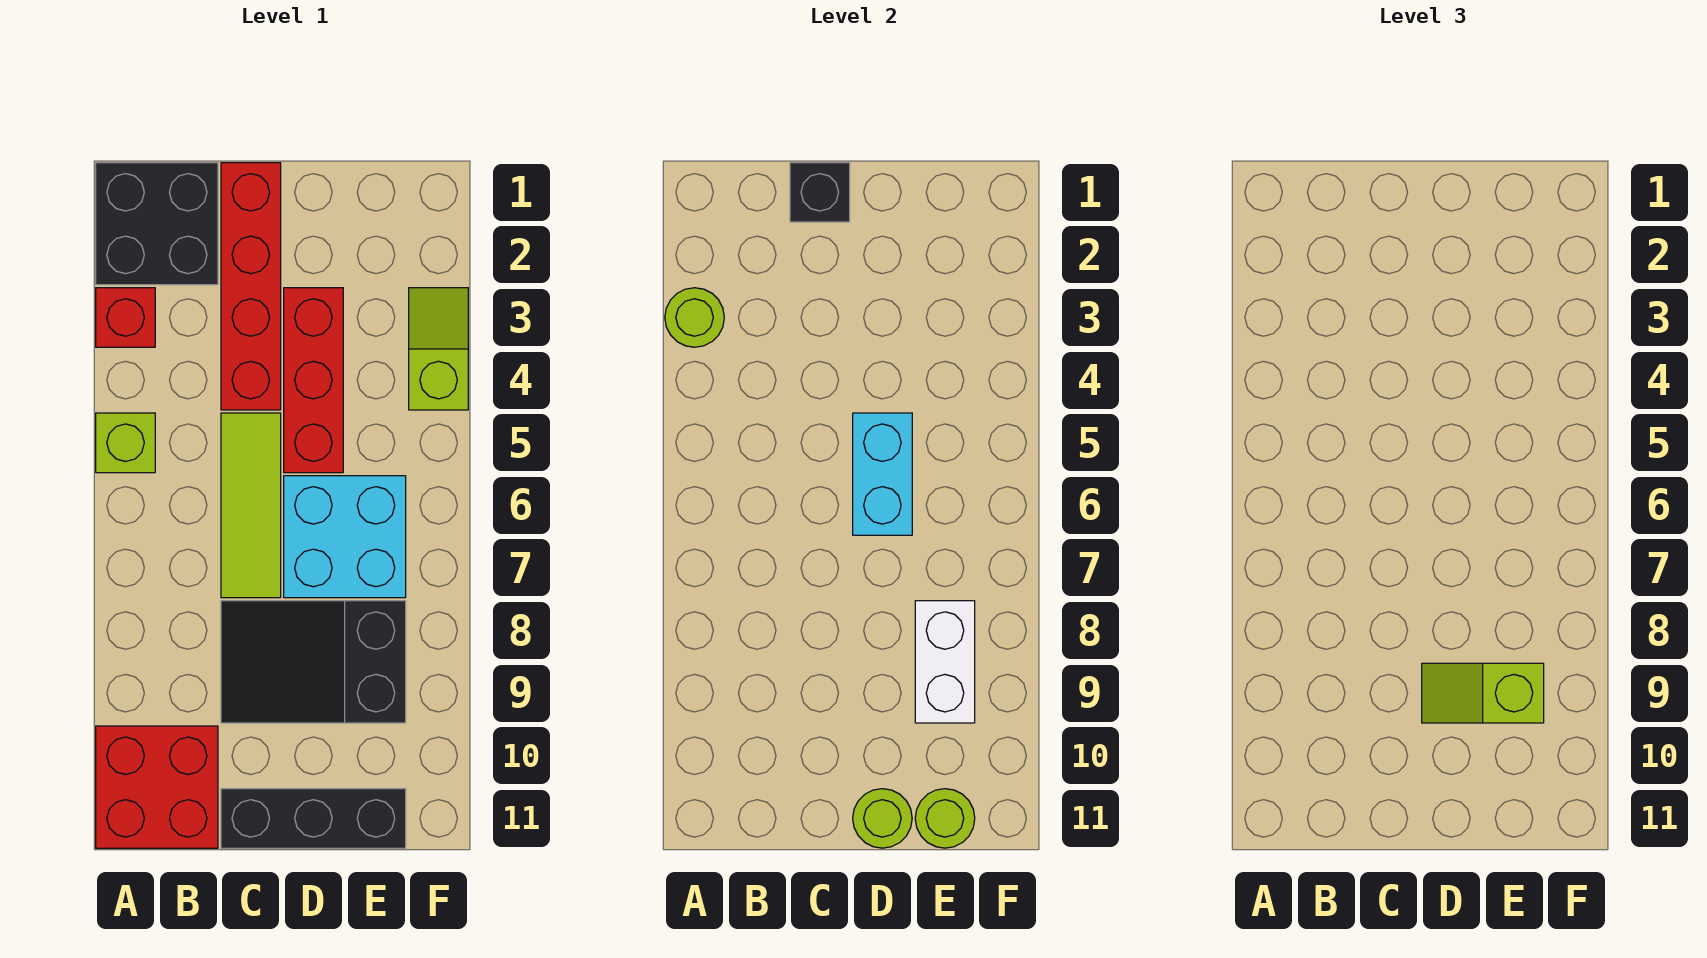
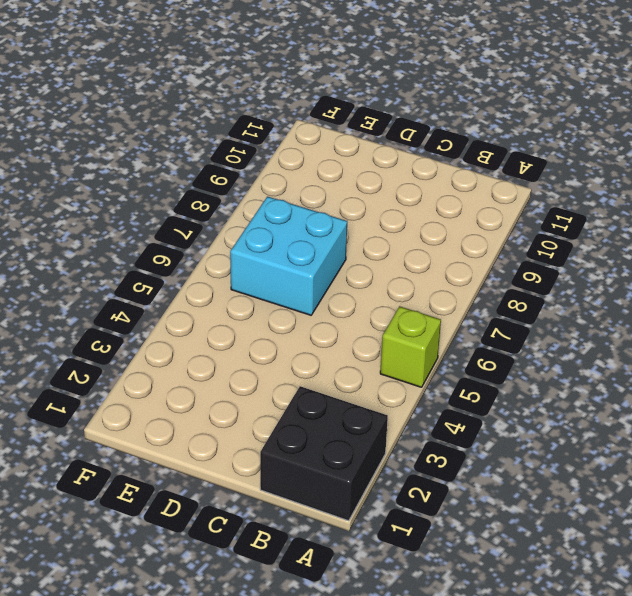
none -> red brick A3 level 1
none -> red brick A10:B11 level 1
none -> red brick C1:C4 level 1

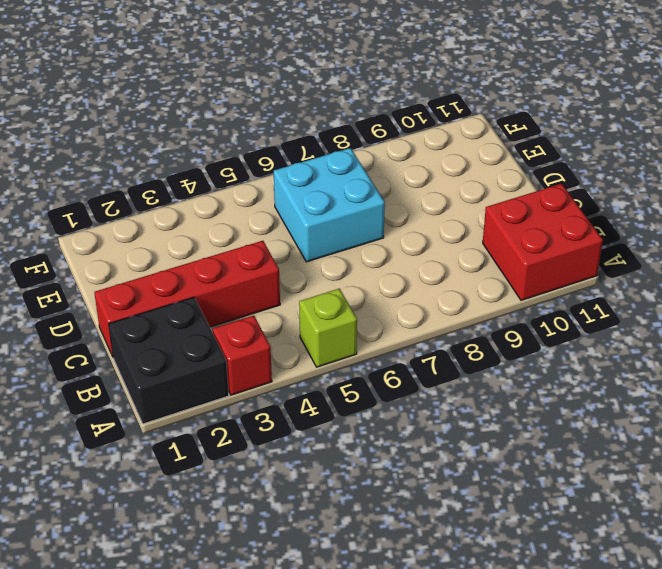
none -> lime tile C5:C7 level 1
none -> black slope C8:E9 level 1 top E
none -> black brick C11:E11 level 1

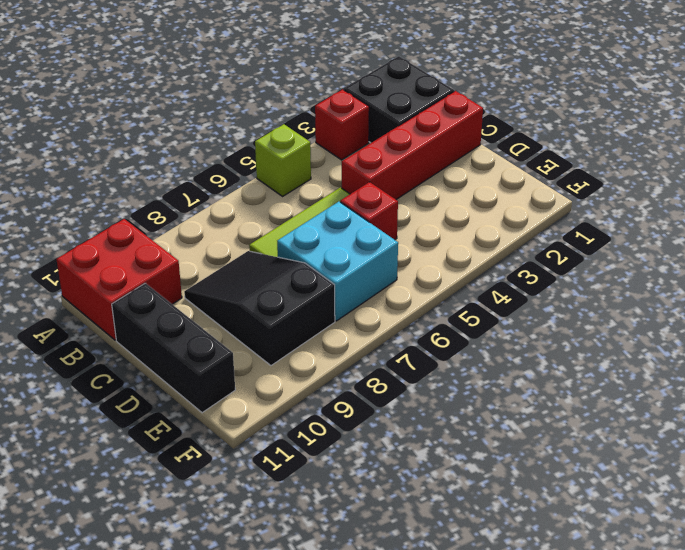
red brick D5 level 1 -> red brick D3:D5 level 1
none -> lime slope F3:F4 level 1 top 4
none -> lime round brick A3 level 2
none -> black brick C1 level 2

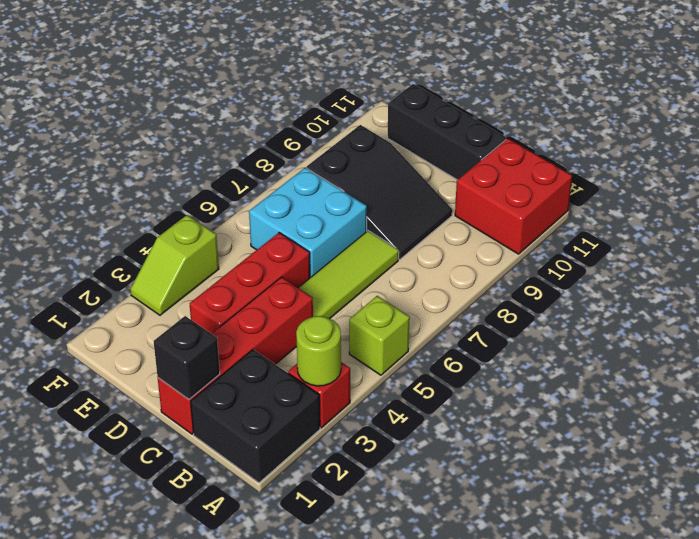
none -> cyan brick D5:D6 level 2
none -> lime round brick D11 level 2
none -> white brick E8:E9 level 2

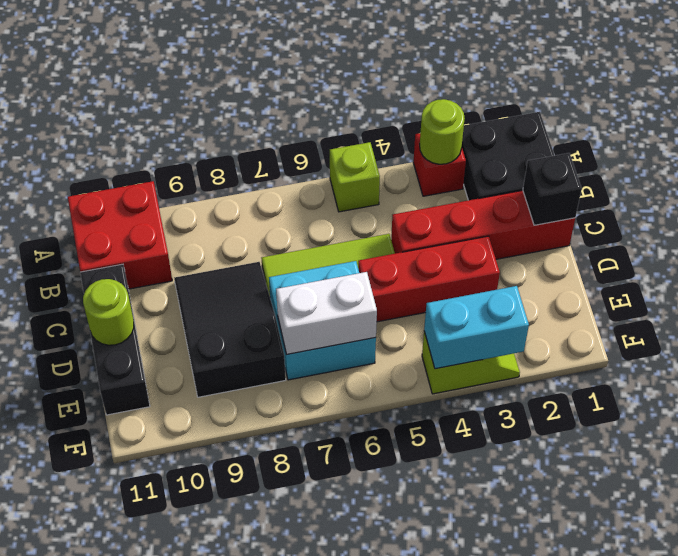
white brick E6:E7 level 2 -> white brick E8:E9 level 2
cyan brick F3:F4 level 2 -> cyan brick D5:D6 level 2
none -> lime round brick E11 level 2
none -> lime slope D9:E9 level 3 top E

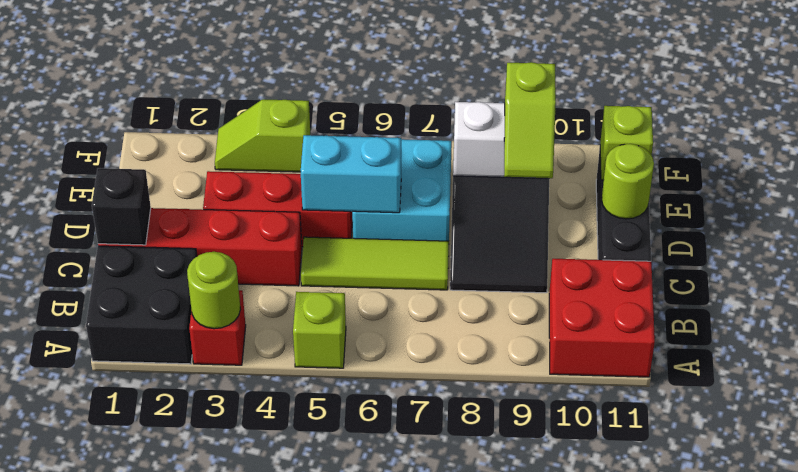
lime brick E11 level 2 -> lime round brick E11 level 2

